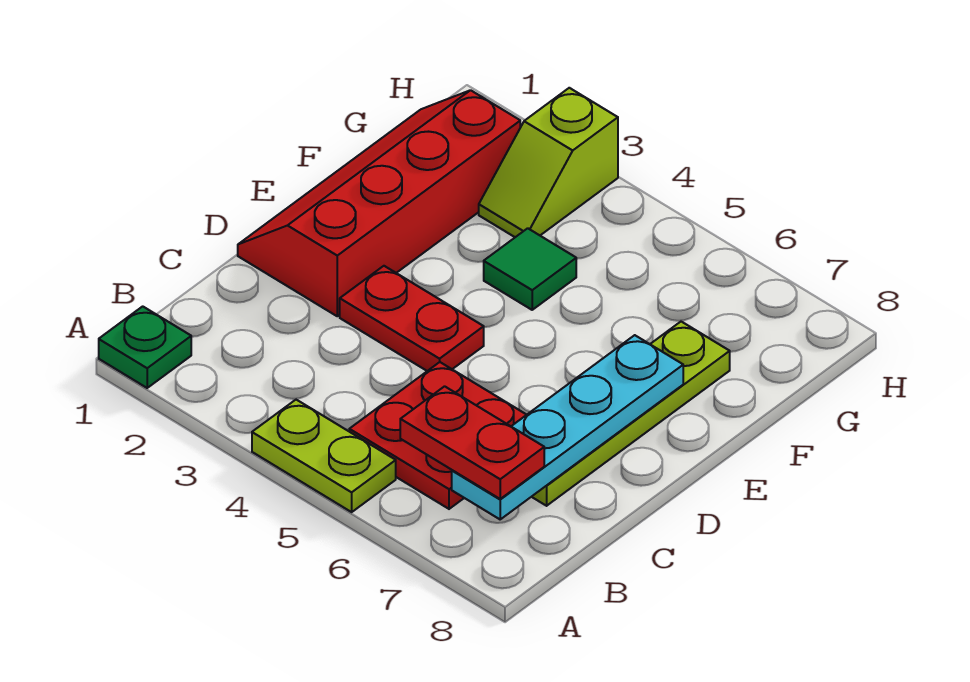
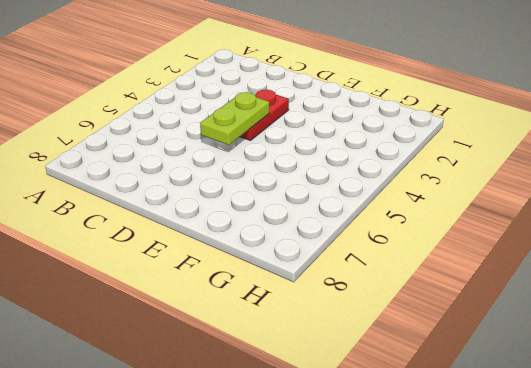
lime plate D4:D5 level 2 -> lime plate A4:A5 level 1
none -> green plate A1 level 1
none -> red plate B5:C6 level 1

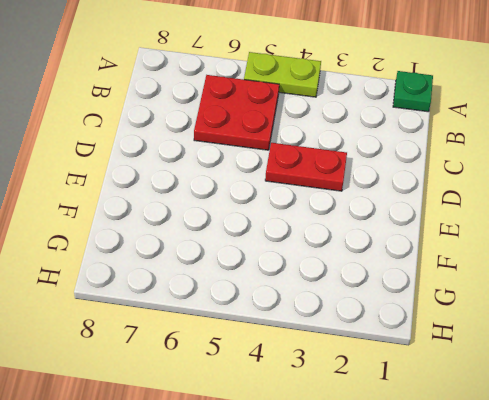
none -> lime plate C7:F7 level 1
none -> red slope D1:G2 level 1 top 2

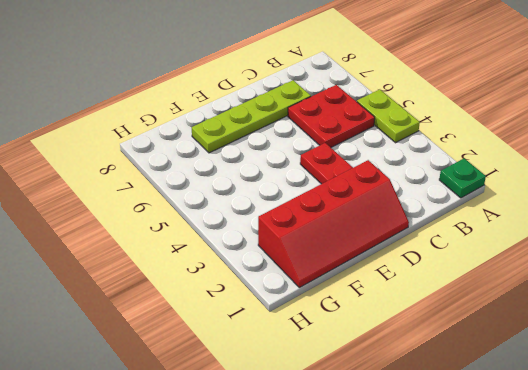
none -> green tile F4 level 1
none -> lime slope G3:H3 level 1 top H

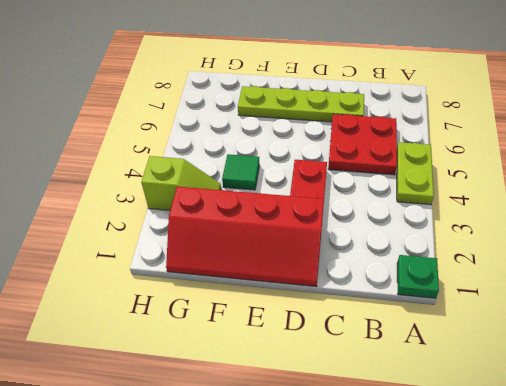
none -> cyan plate B7:E7 level 2
none -> red plate B6:B7 level 3

